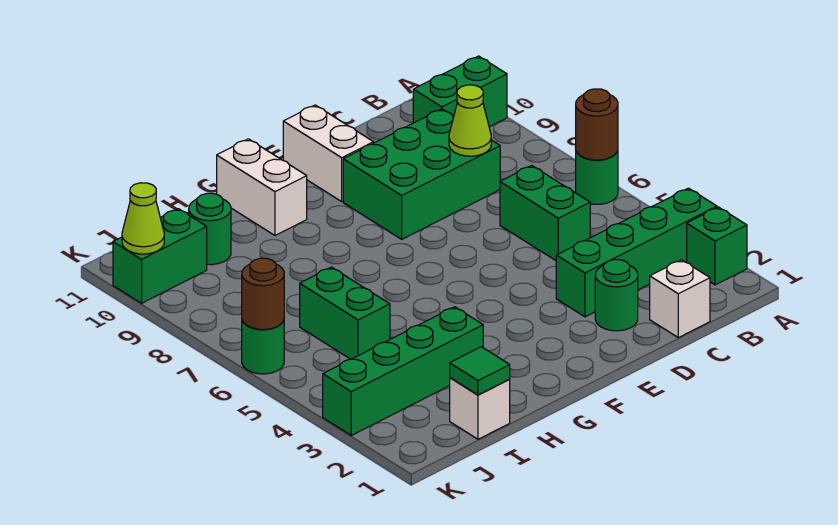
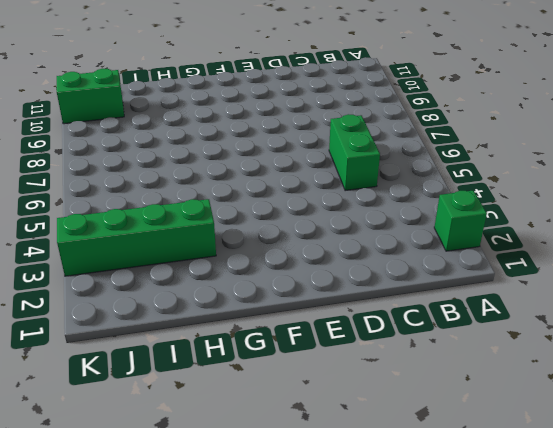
none -> green brick A3:D3 level 1
none -> green round brick A6 level 1
none -> green brick A10:B10 level 1

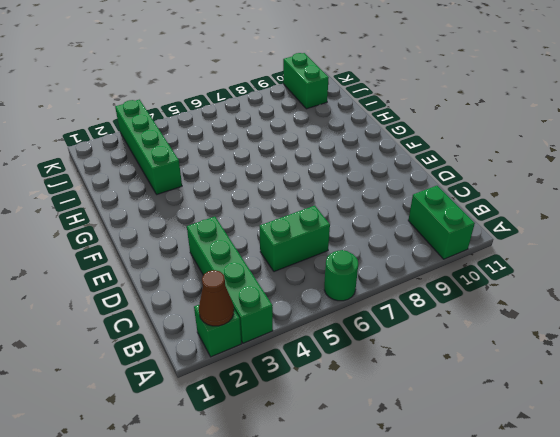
brown cone A2 level 2 -> none
none -> white brick C1 level 1
none -> green brick C8:E9 level 1
none -> green round brick D2 level 1

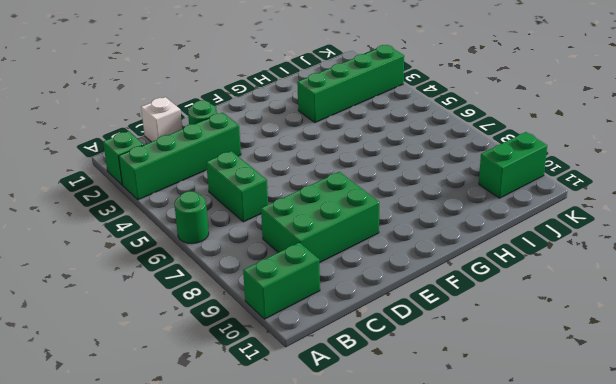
none -> white brick E10:E11 level 1
none -> white brick G10:G11 level 1
none -> white brick I1 level 1

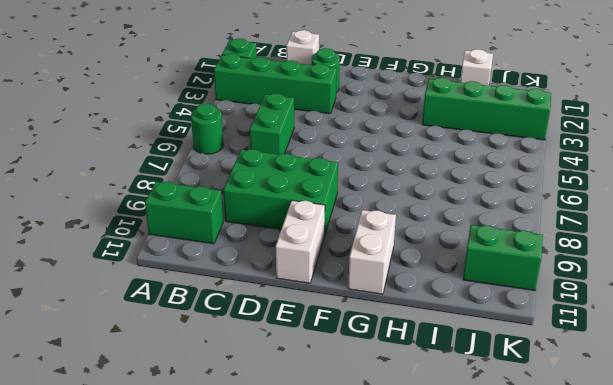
none -> green brick I5:I6 level 1
none -> green round brick I10 level 1
none -> green round brick K6 level 1

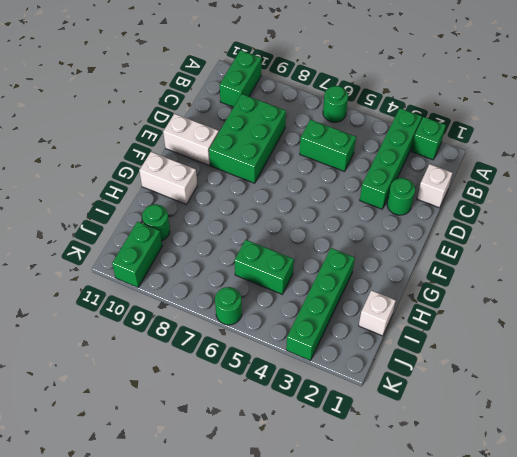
none -> brown round brick A6 level 2
none -> lime cone C8 level 2
none -> green tile I1 level 2

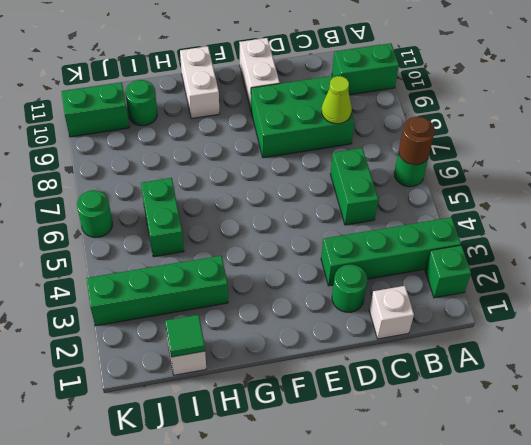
none -> brown round brick K6 level 2
none -> lime cone K10 level 2

